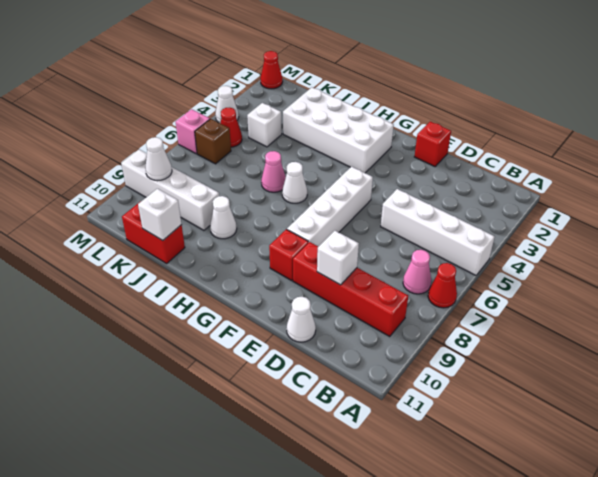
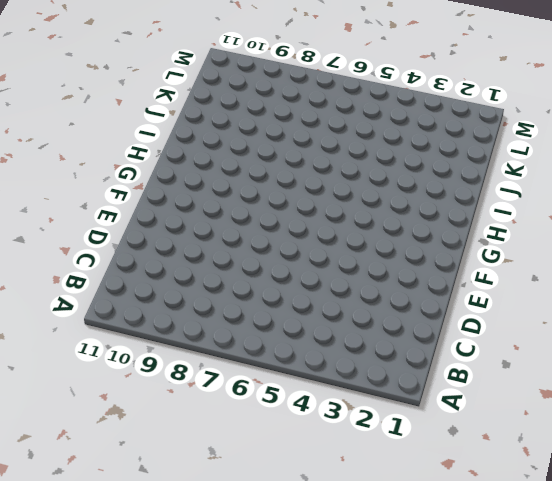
none -> white brick A5:D5 level 1
none -> red cone A7 level 1
none -> pink cone B7 level 1

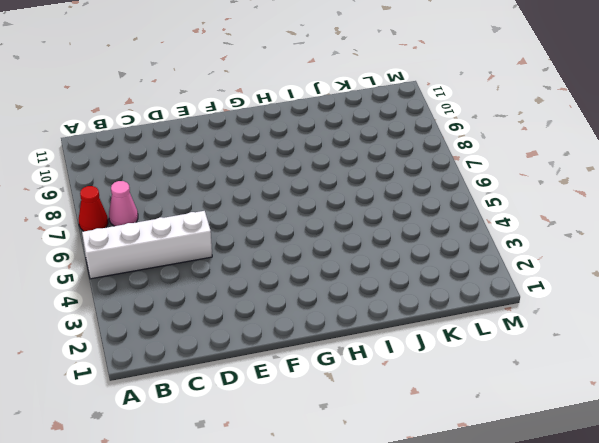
none -> red brick B9:E9 level 1
none -> white cone D11 level 1
none -> red brick E1 level 1

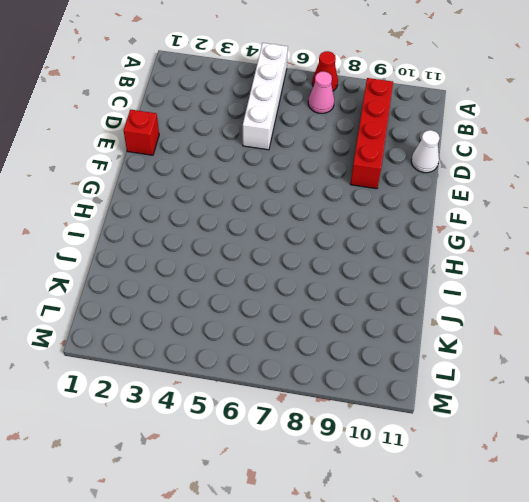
none -> white brick F5:F8 level 1
none -> red brick F9 level 1
none -> white brick G2:J3 level 1

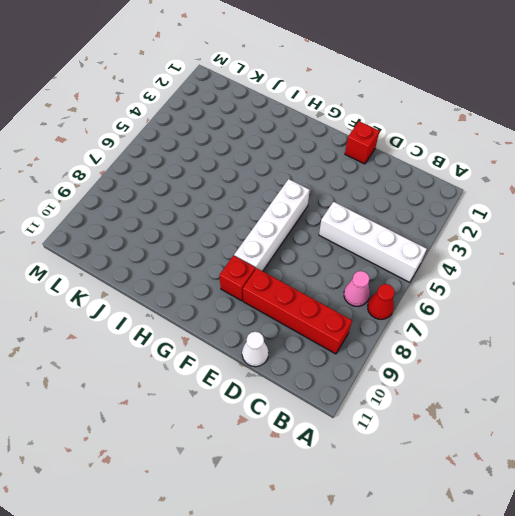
none -> white brick G2:J3 level 1
none -> white cone H6 level 1
none -> pink cone I6 level 1

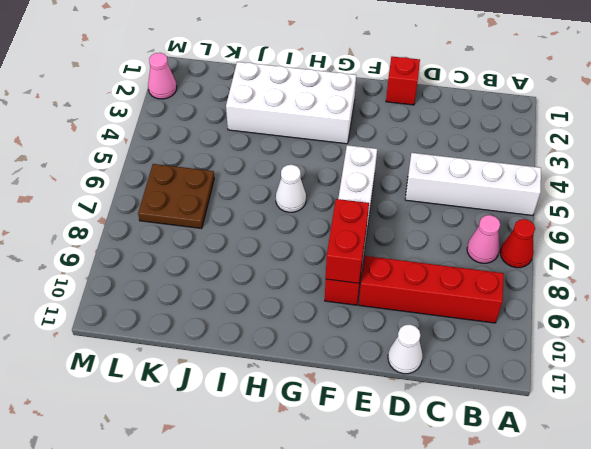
red brick F8:F9 level 2 -> red brick J11:K11 level 1
brown plate K6:L7 level 1 -> brown brick L6 level 1
pink cone M2 level 1 -> pink cone I6 level 1
none -> white cone I9 level 1
none -> white brick J9:M9 level 1
none -> white brick K4 level 1

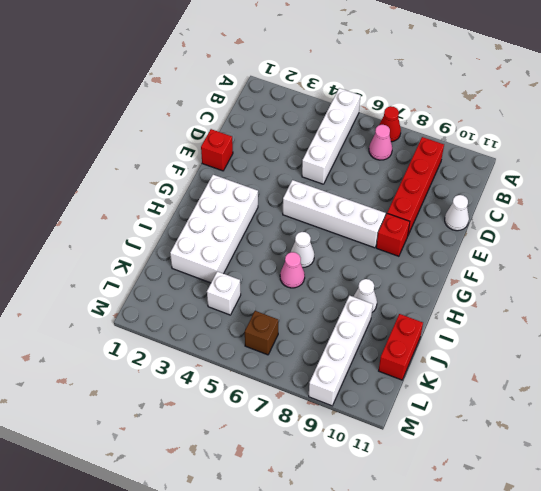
none -> red cone L5 level 1
none -> red cone M1 level 1
none -> white cone M4 level 1

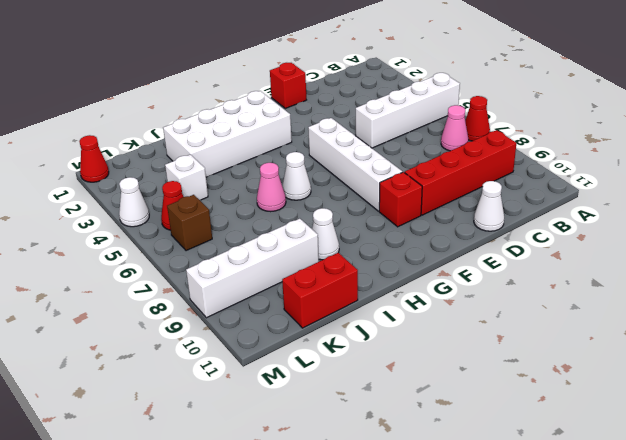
none -> pink brick M6 level 1
none -> white brick D9 level 2
none -> white brick J11 level 2

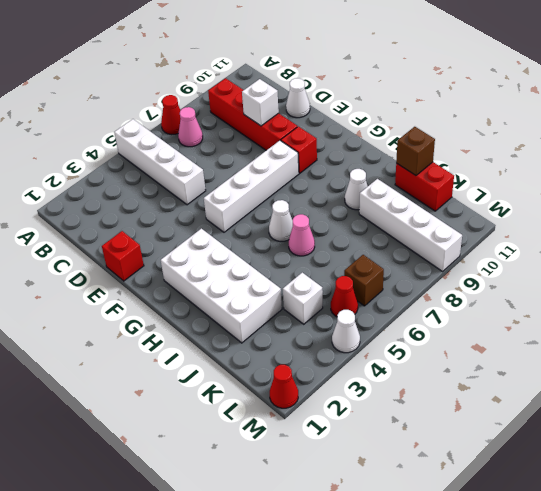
brown brick J11 level 2 -> white brick J11 level 2
none -> pink brick M6 level 1
none -> white cone L9 level 2

